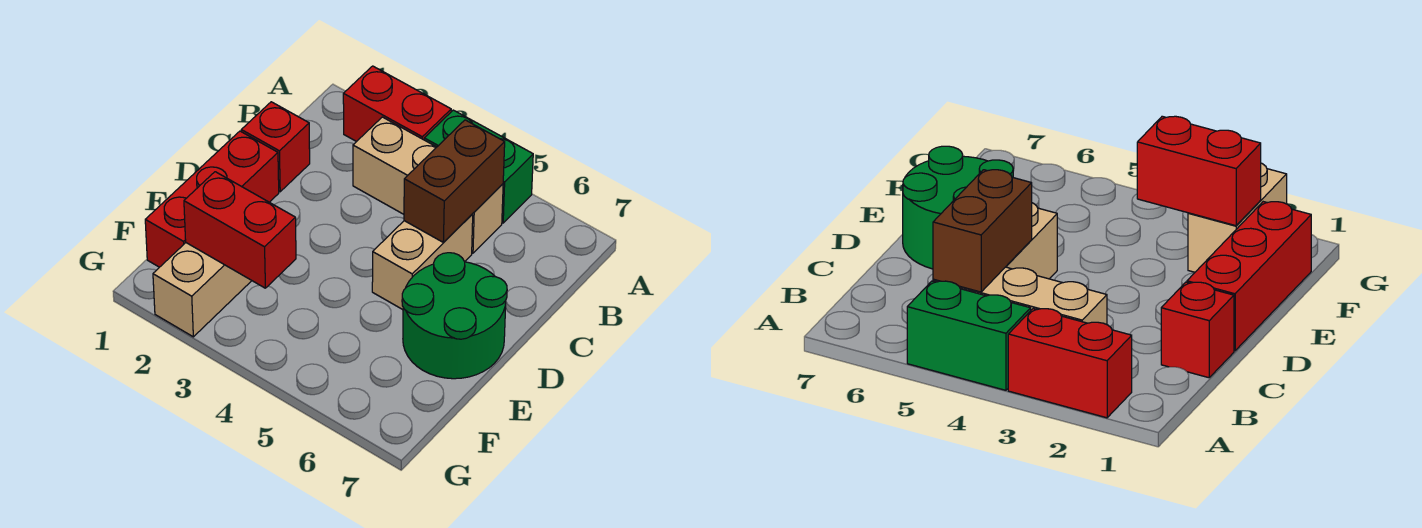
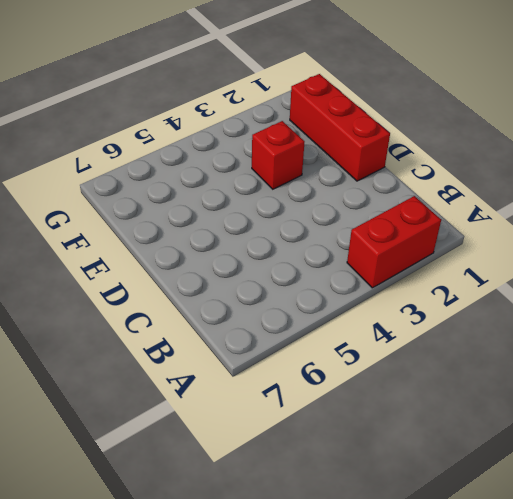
red brick E3 level 1 -> red brick C1 level 1
none -> green brick A4:A5 level 1
none -> tan brick B3:B5 level 1

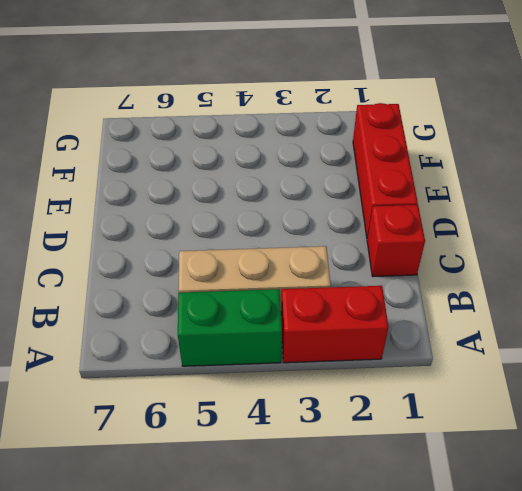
none -> tan brick C5:D5 level 1
none -> green round brick D6:E7 level 1

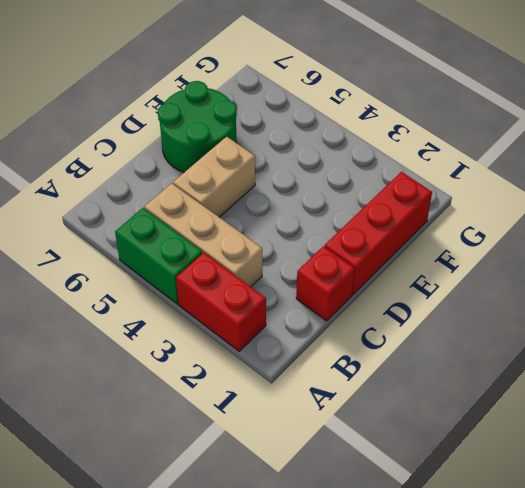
none -> tan brick F2:G2 level 1
none -> brown brick B5:C5 level 2

